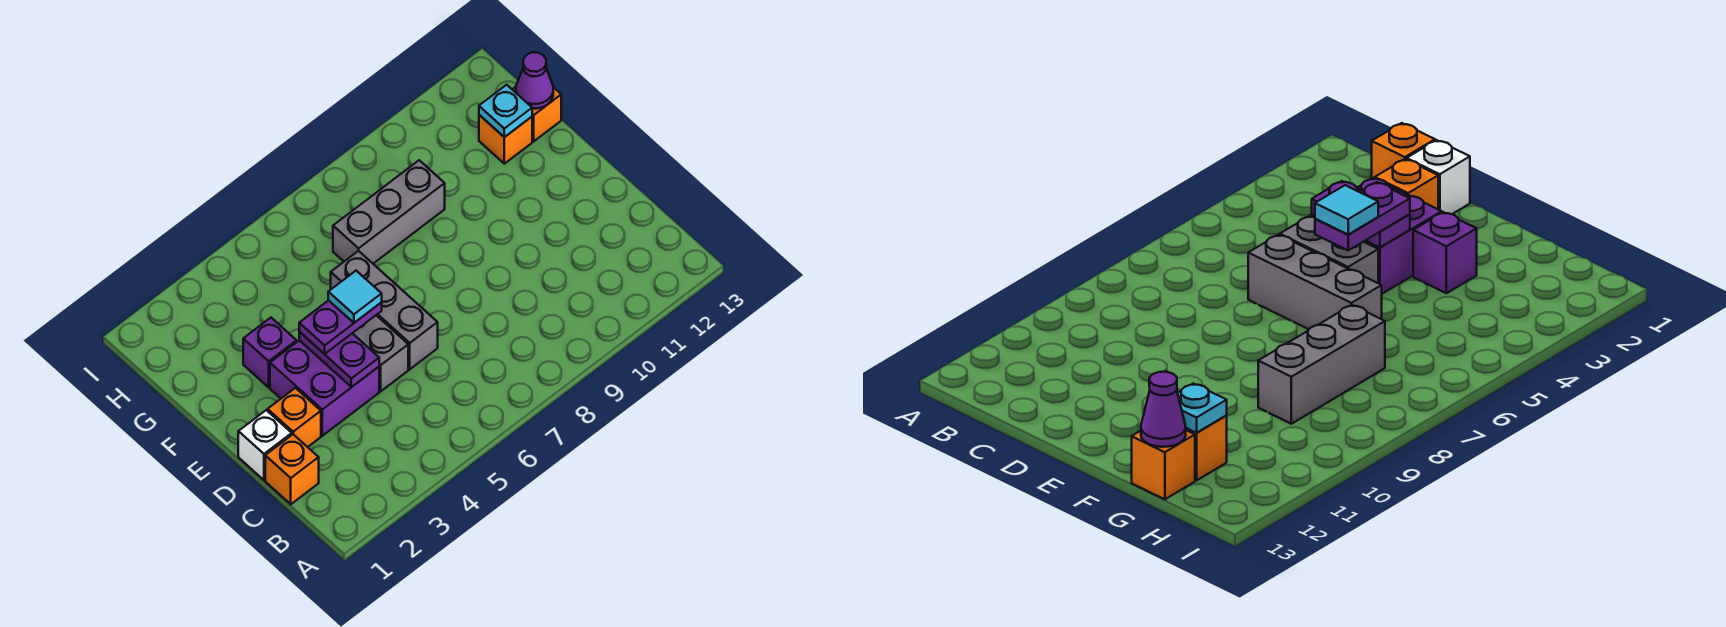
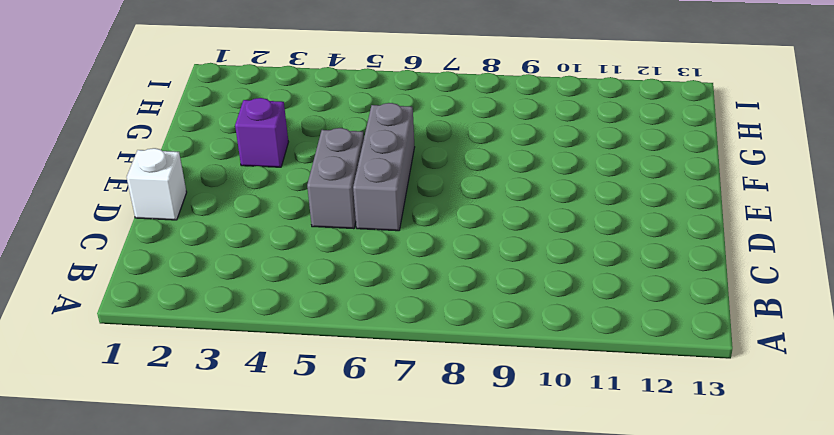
none -> orange brick C1 level 1
none -> orange brick D2 level 1
none -> purple brick D3:E4 level 1

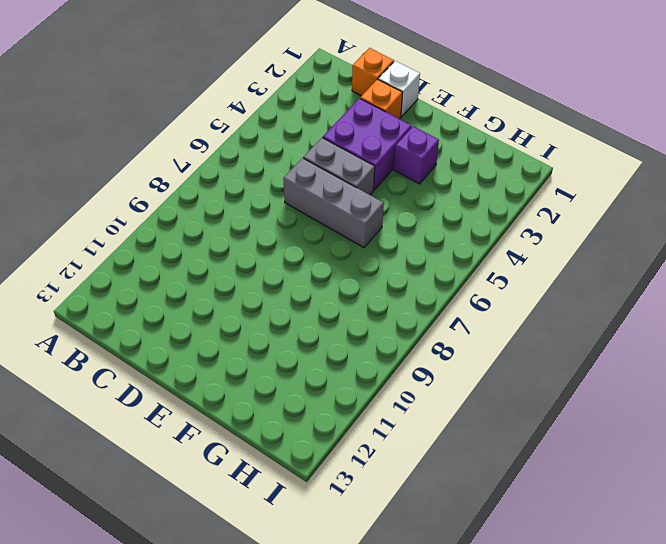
none -> grey brick G7:G9 level 1
none -> orange brick G12 level 1
none -> orange brick G13 level 1

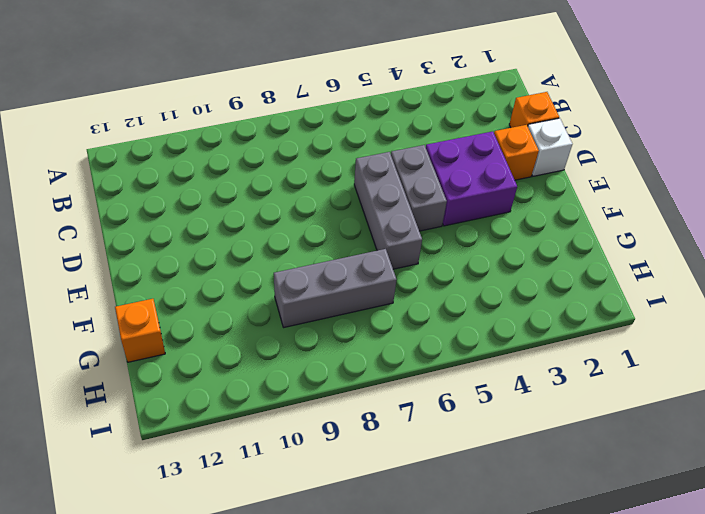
none -> purple brick F3 level 1
none -> orange brick G12 level 1
none -> purple plate D4:E4 level 2

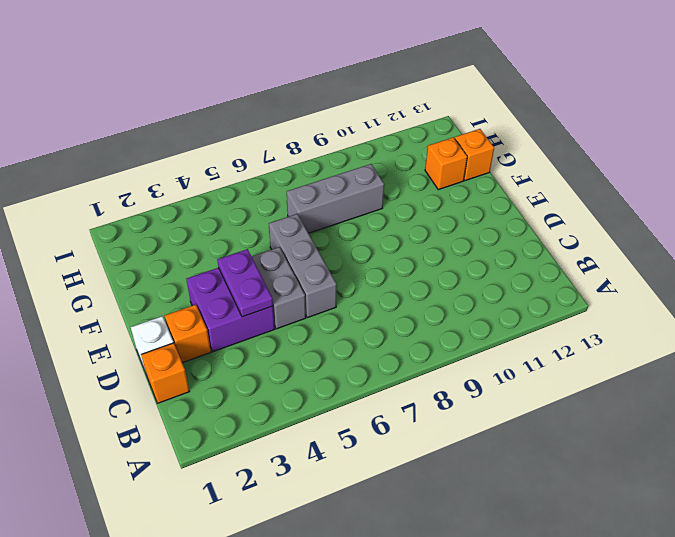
none -> purple brick F3 level 1
none -> cyan plate G12 level 2
none -> purple cone G13 level 2

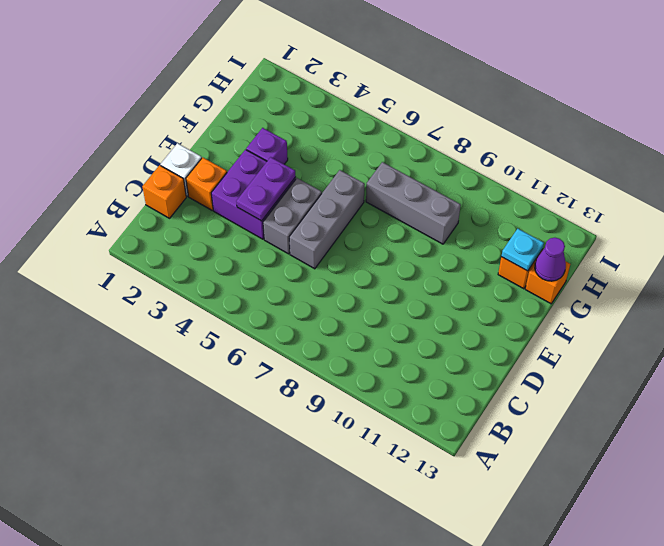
none -> purple plate E4:E5 level 3
none -> cyan tile E5 level 4

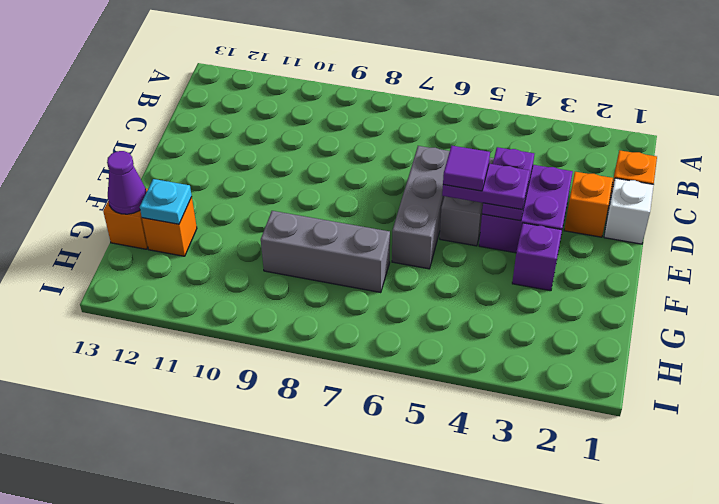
purple tile E5 level 4 -> cyan tile E5 level 4

